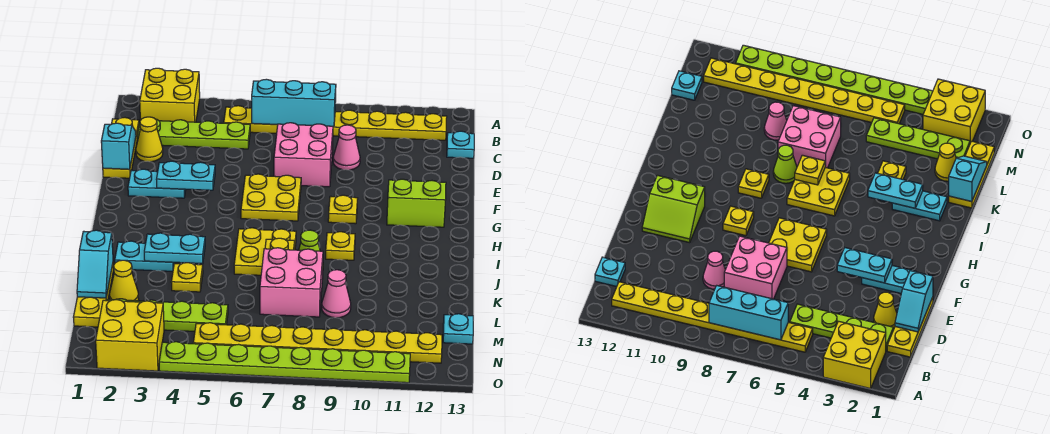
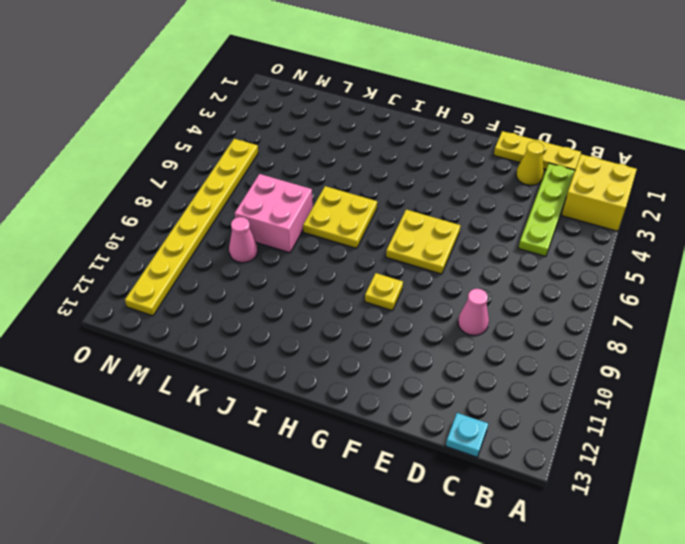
none -> yellow plate B5:B12 level 1
none -> pink brick D7:E8 level 1
none -> cyan plate F2:F3 level 1
none -> lime slope F11:G12 level 1 top G

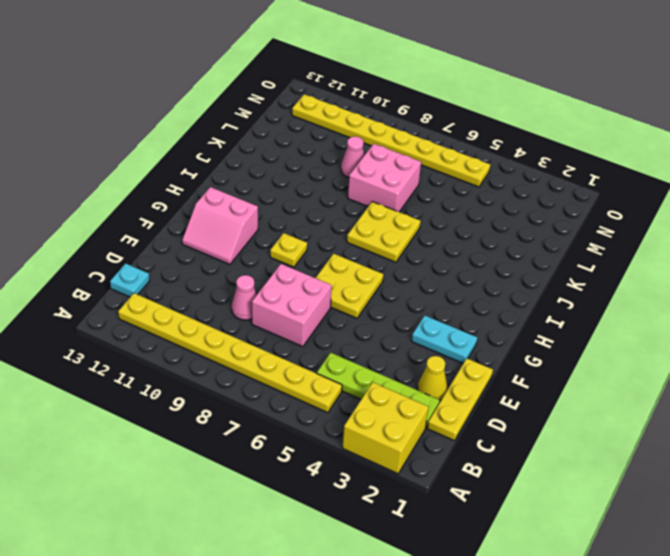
pink slope F11:G12 level 1 top G -> lime slope F11:G12 level 1 top G
none -> yellow plate I9 level 1
none -> cyan plate J2:J3 level 1
none -> lime cone J8 level 1
none -> yellow plate K1:M1 level 1

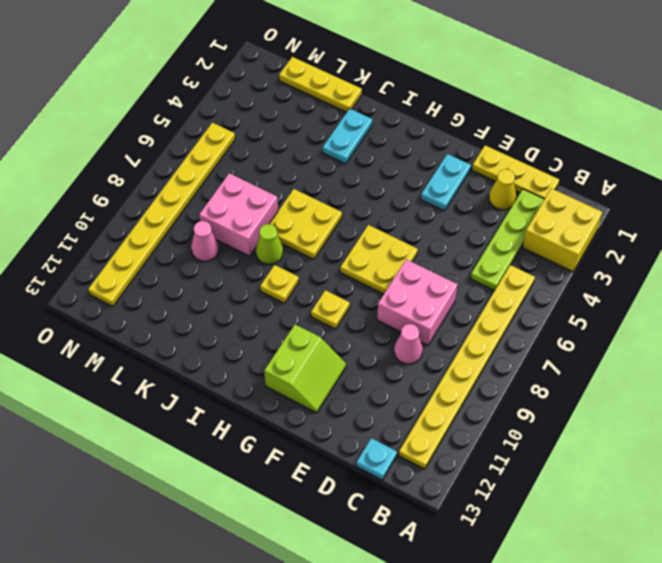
none -> yellow plate K4 level 1
none -> yellow cone L2 level 1
none -> lime plate M2:M5 level 1
none -> cyan plate M13 level 1

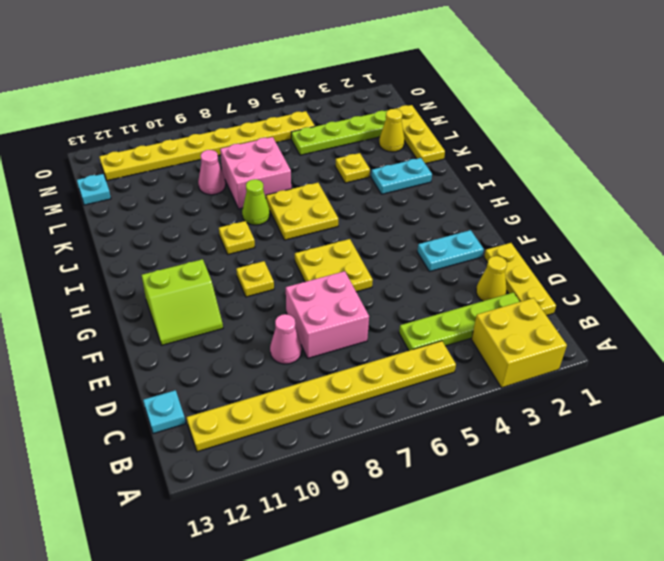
none -> yellow brick N2:O3 level 1
none -> lime plate O4:O11 level 1
none -> cyan brick B6:B8 level 2
none -> cyan slope D1:E1 level 2 top E

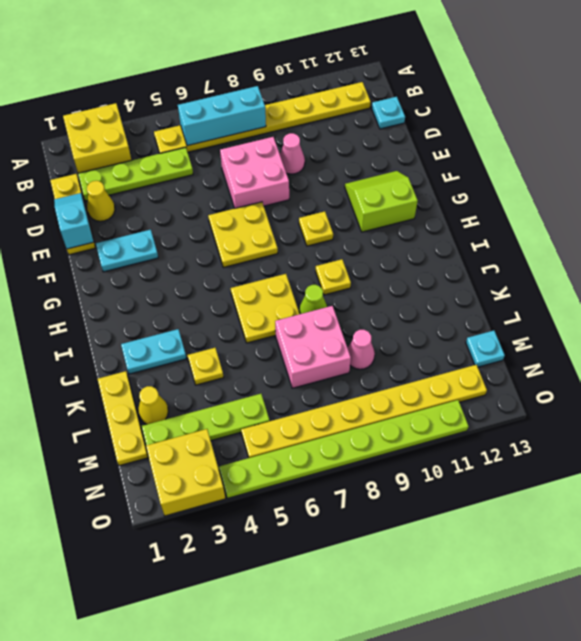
none -> cyan plate F3:F4 level 2
none -> cyan plate J3:J4 level 2
none -> yellow plate J7 level 2
none -> cyan slope K1:L1 level 2 top K

